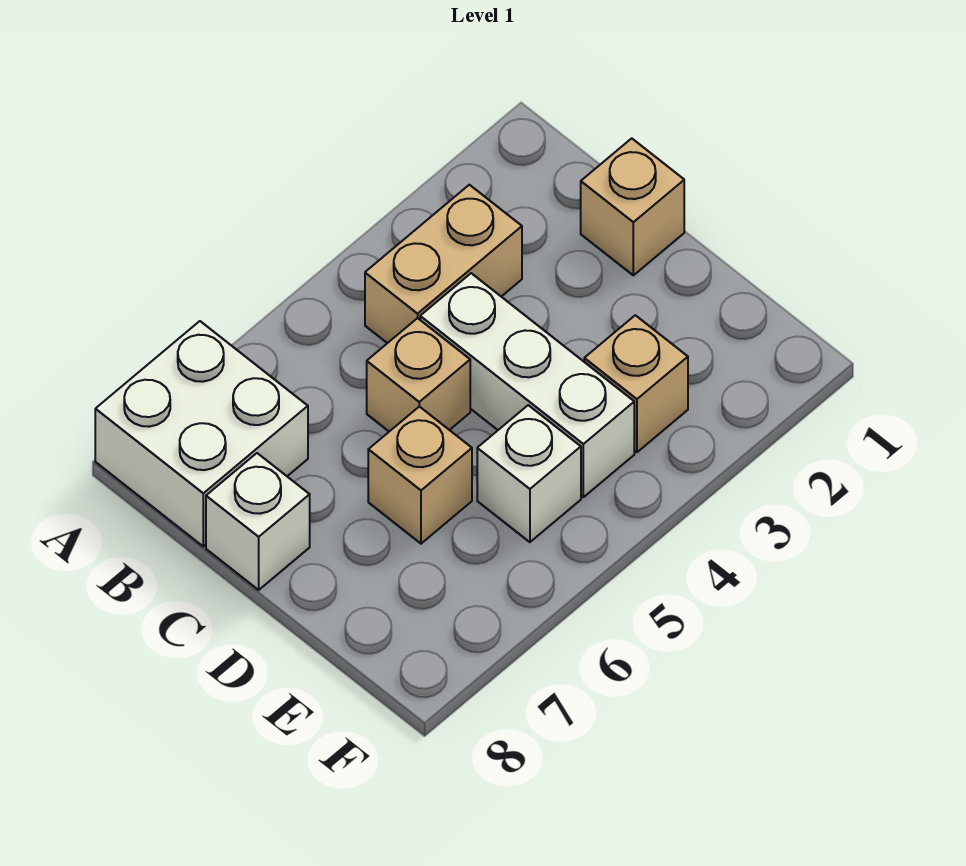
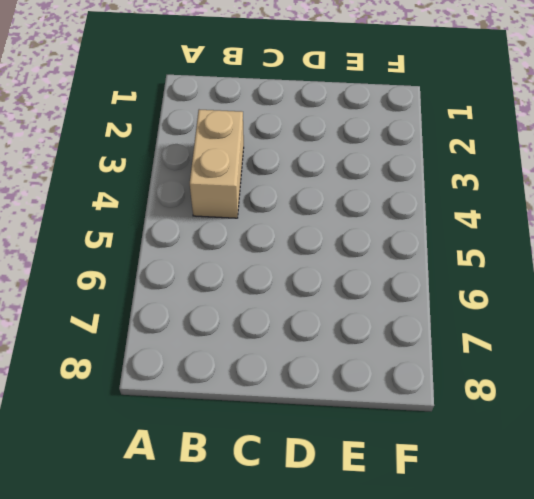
none -> white brick A7:B8 level 1
none -> tan brick C1 level 1

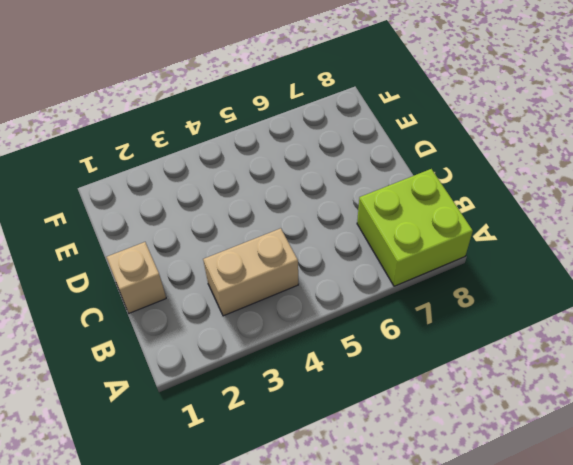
lime brick A7:B8 level 1 -> white brick A7:B8 level 1
none -> white brick C4:E4 level 1
none -> tan brick C5 level 1

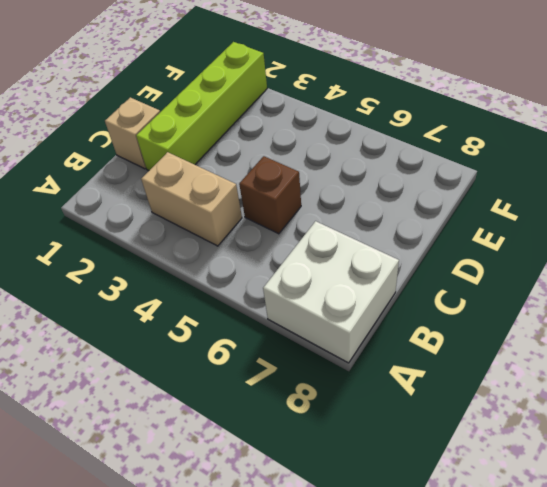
lime brick C2:F2 level 1 -> none
brown brick C5 level 1 -> tan brick C5 level 1
none -> white brick C4:E4 level 1
none -> white brick C8 level 1

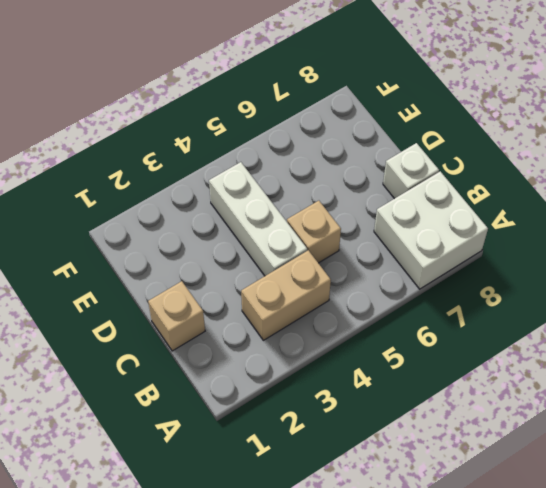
none -> tan brick D6 level 1
none -> tan brick E3 level 1

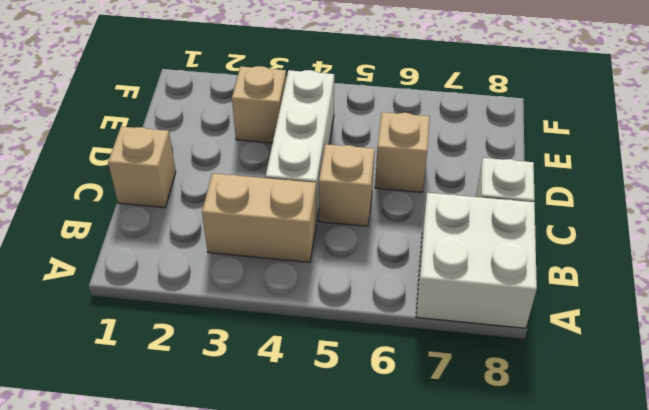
none -> white brick E5 level 1

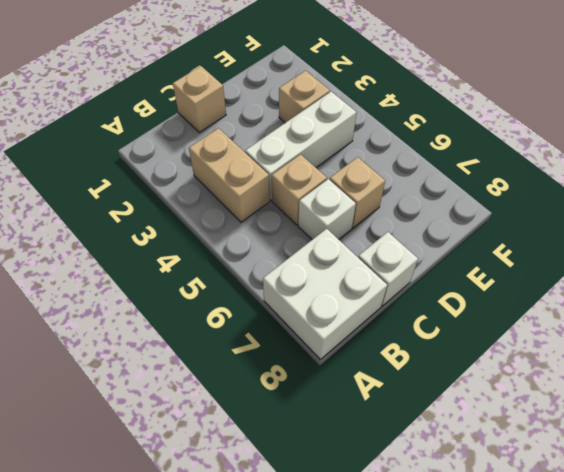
white brick C6 level 1 -> white brick E5 level 1

